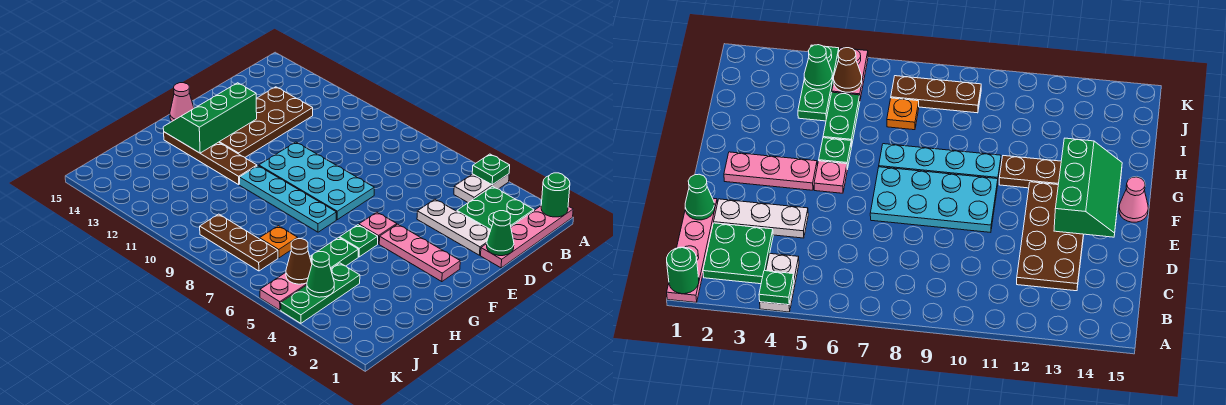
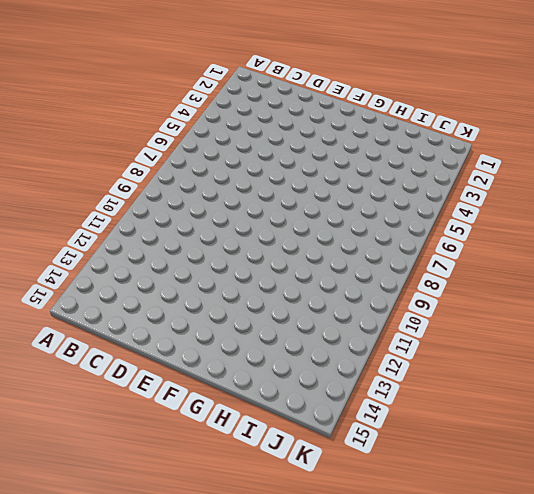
none -> pink plate A1:D1 level 1
none -> white plate A4:B4 level 1
none -> green plate B2:C3 level 1

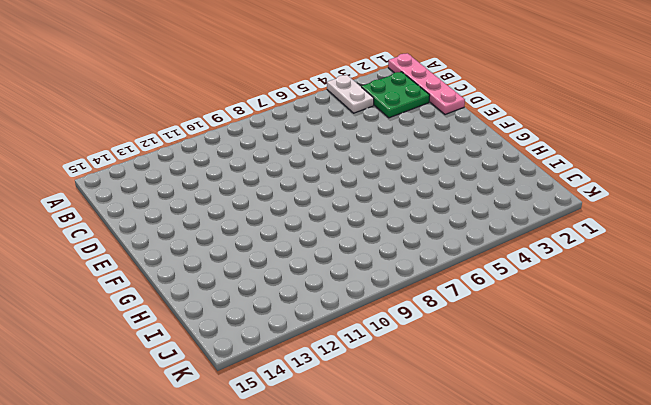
none -> brown plate C12:F13 level 1
none -> white plate D2:D4 level 1
none -> cyan plate E7:F10 level 1

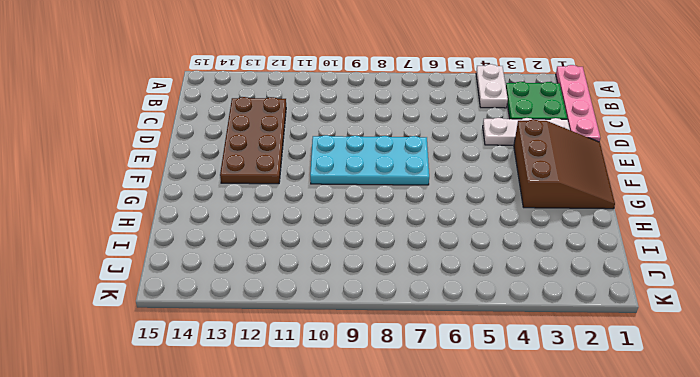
brown slope E1:G3 level 1 top 3 -> pink plate F2:F4 level 1
none -> pink plate F5 level 1
none -> pink cone F15 level 1
none -> green plate G5 level 1

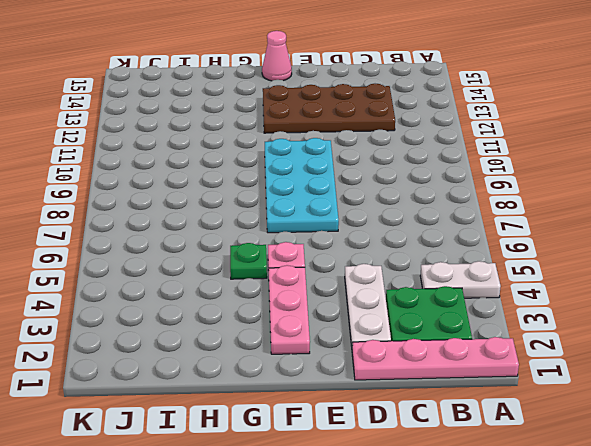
none -> cyan plate G7:G10 level 1
none -> brown plate G11:G14 level 1
none -> green plate H5:I5 level 1

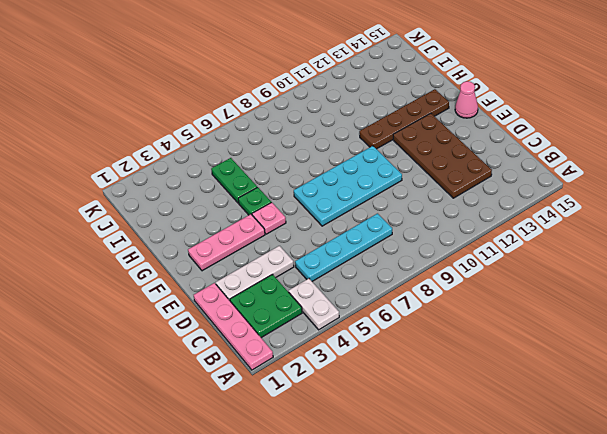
cyan plate C5:C8 level 1 -> cyan plate G7:G10 level 1
none -> green plate I4:K4 level 1
none -> orange plate I7 level 1
none -> pink plate J5:K5 level 1

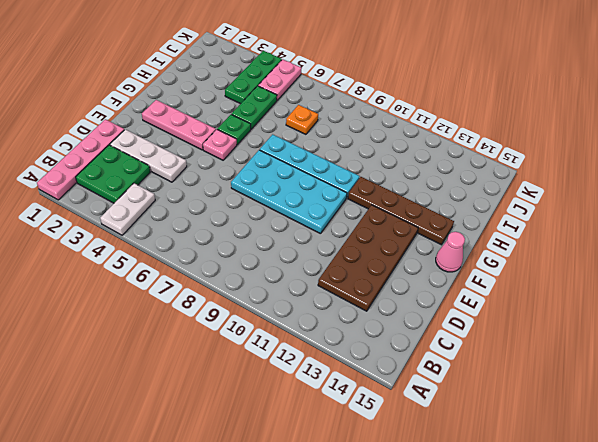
none -> brown plate J7:J9 level 1
none -> green round brick A1 level 2
none -> green plate A4 level 2

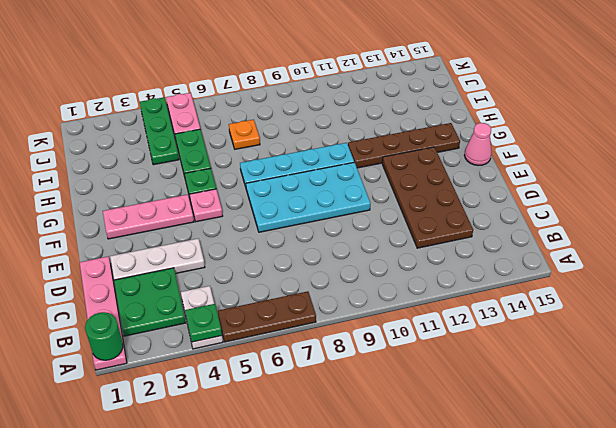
brown plate A5:A7 level 1 -> brown plate J7:J9 level 1
none -> green cone D1 level 2
none -> green slope E13:G14 level 2 top 13
none -> green cone J4 level 2

